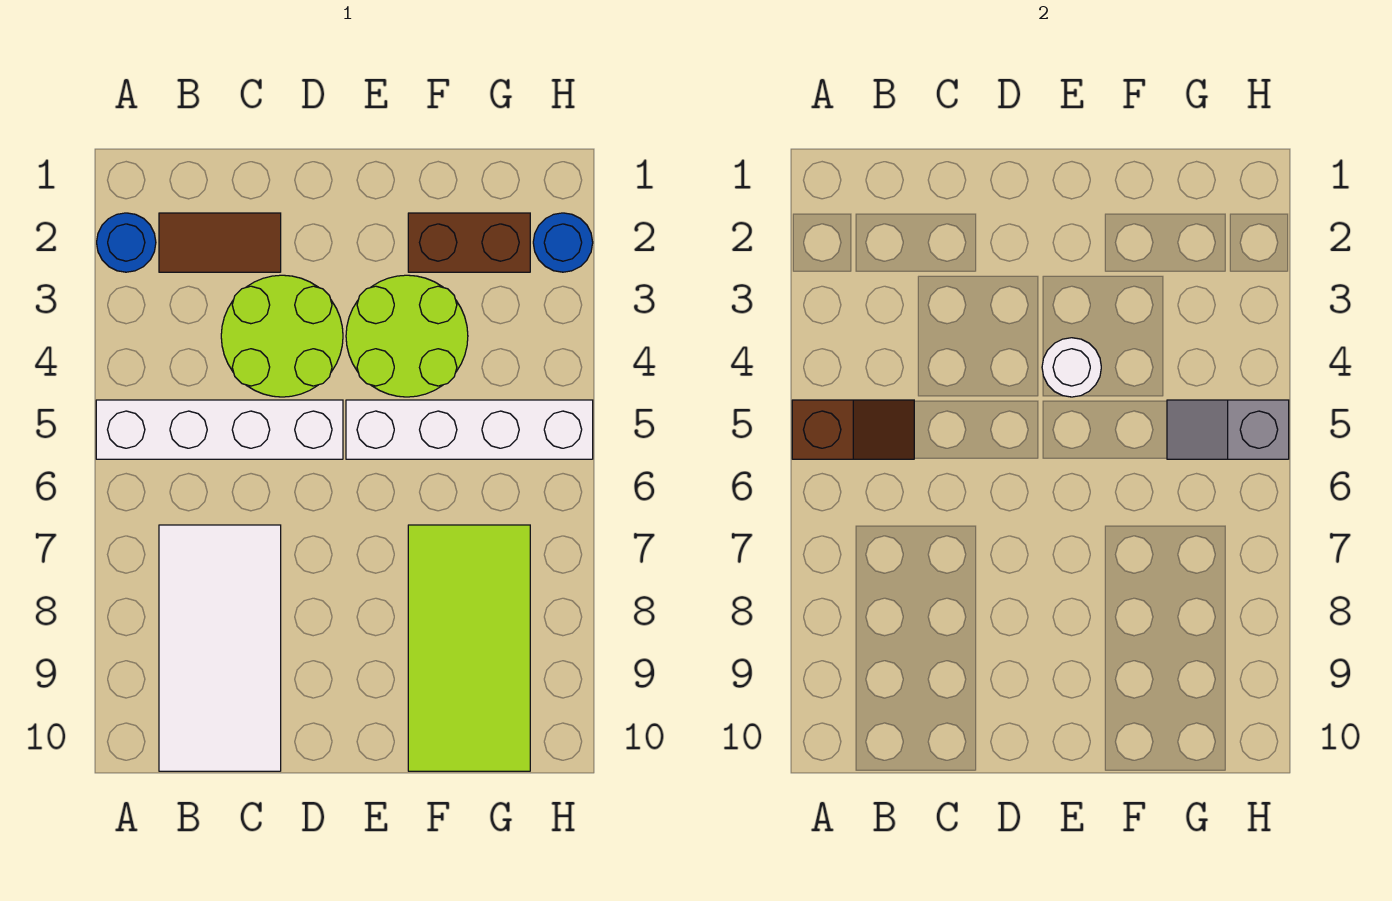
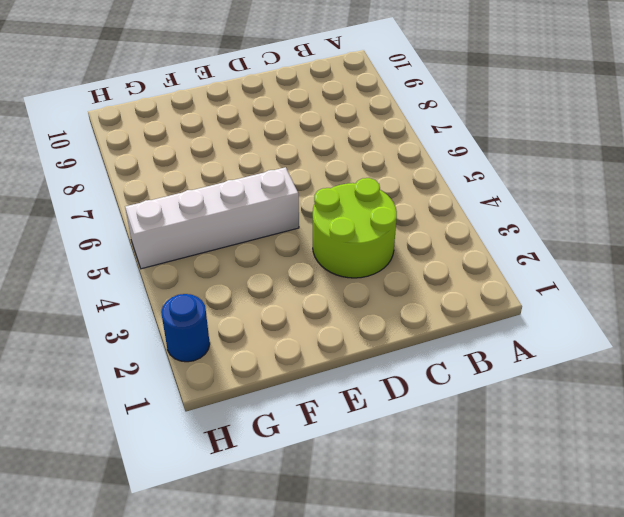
none -> blue round brick A2 level 1
none -> white brick A5:D5 level 1
none -> brown tile B2:C2 level 1

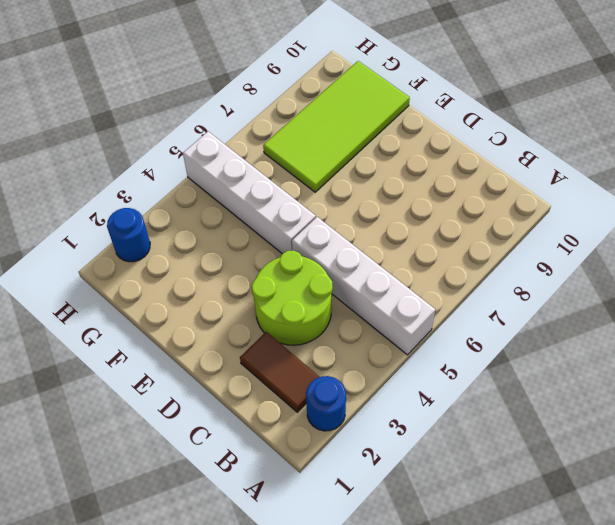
none -> white tile B7:C10 level 1
none -> lime round brick E3:F4 level 1
none -> brown brick F2:G2 level 1

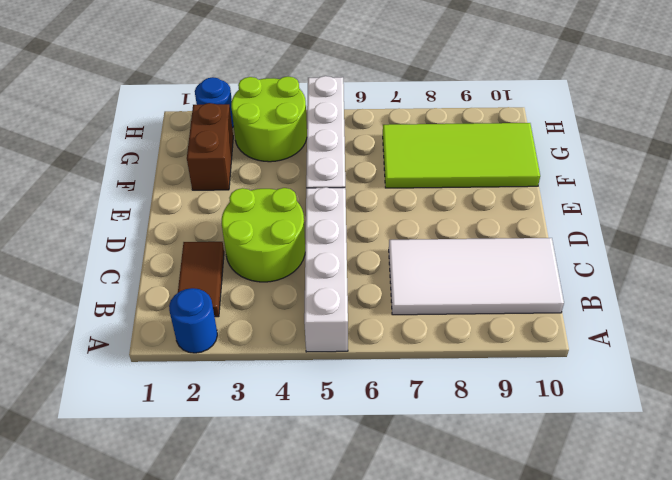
lime round brick G3:H4 level 1 -> lime round brick E3:F4 level 1
none -> brown slope A5:B5 level 2 top A
none -> white round brick E4 level 2
none -> grey slope G5:H5 level 2 top H

